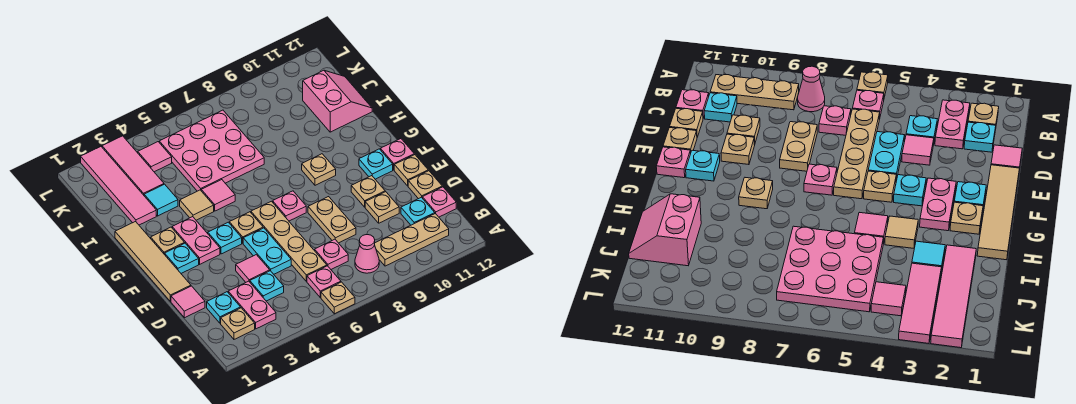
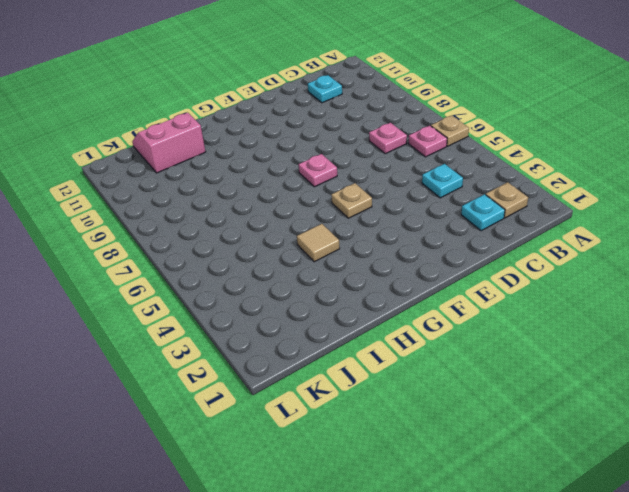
none -> pink plate B3:C3 level 1
none -> pink cone B8 level 1
none -> tan plate B9:B11 level 1
none -> tan plate C6:F6 level 1

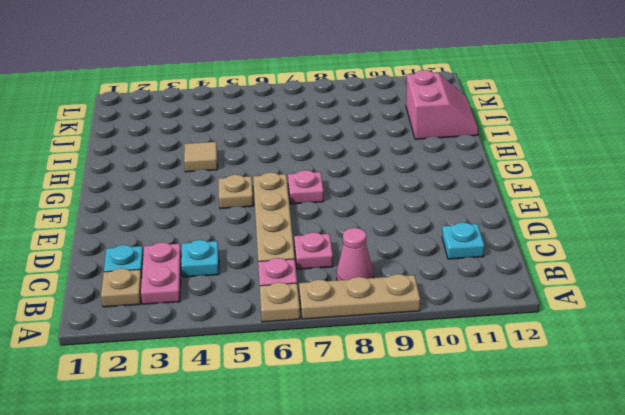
tan plate A7:A9 level 1 -> tan plate B9:B11 level 1
none -> pink plate C12 level 1
none -> pink tile D1 level 1
none -> pink tile D4 level 1
none -> cyan plate D5:E5 level 1

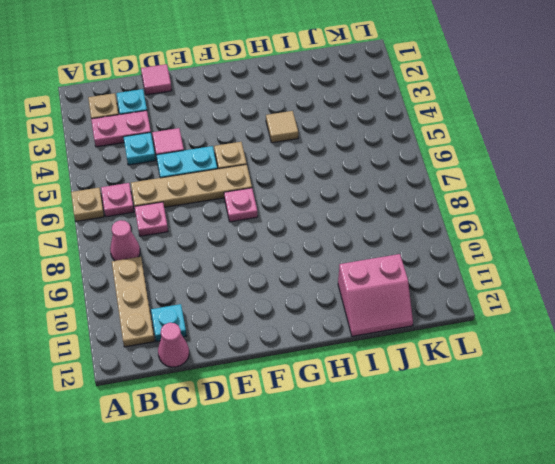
pink cone C12 level 1 -> pink plate C12 level 1
none -> tan plate D8:E8 level 1
none -> tan plate D10 level 1
none -> tan plate D12 level 1
none -> tan tile E1:H1 level 1

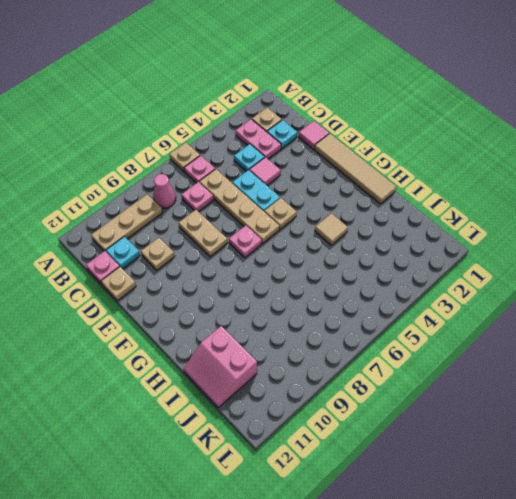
none -> tan plate E10 level 1
none -> tan plate E12 level 1
none -> cyan plate F2 level 1
none -> pink plate F3:G3 level 1

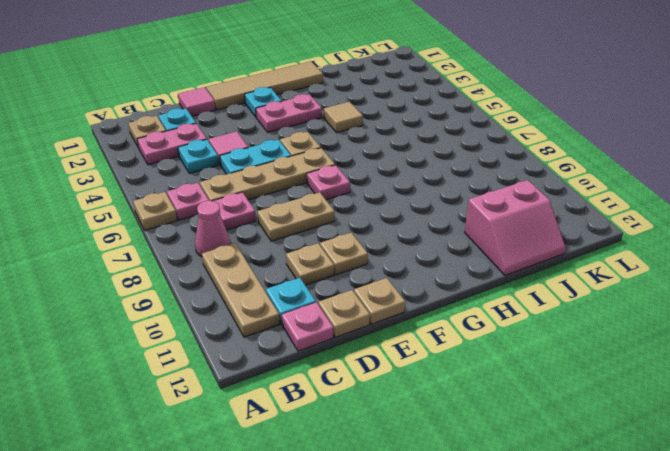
none -> cyan plate F4 level 1
none -> cyan plate F11 level 1
none -> pink plate F12 level 1
none -> tan plate G2 level 1

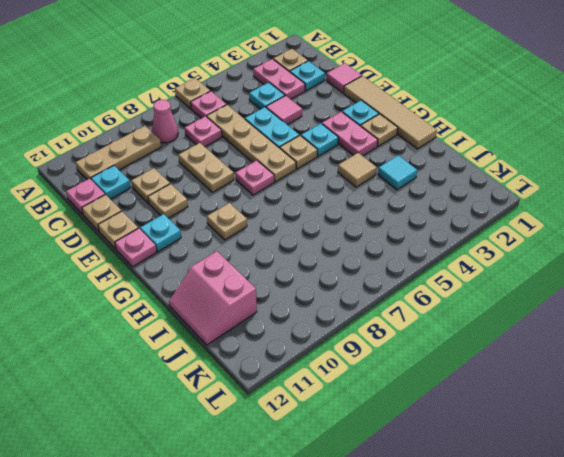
none -> pink tile H5 level 1
none -> pink tile I2:L2 level 1
none -> pink plate I5:K7 level 1
none -> pink tile J3:L3 level 1

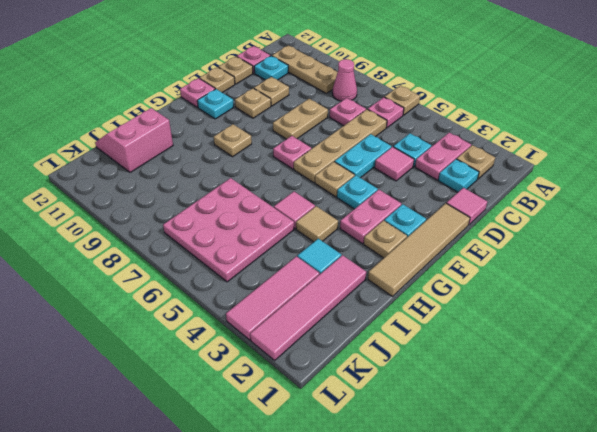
none -> pink tile K4 level 1

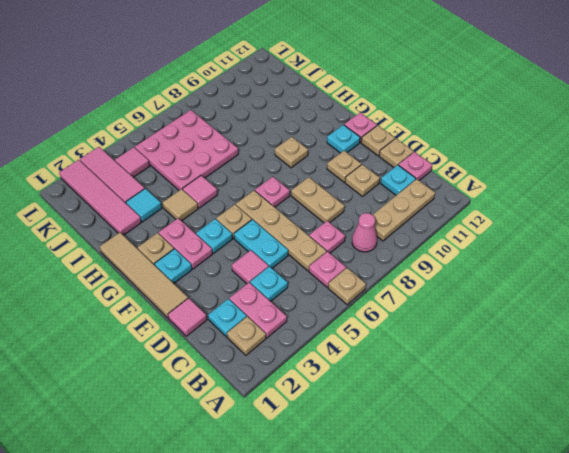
none -> pink slope I11:J12 level 1 top 11

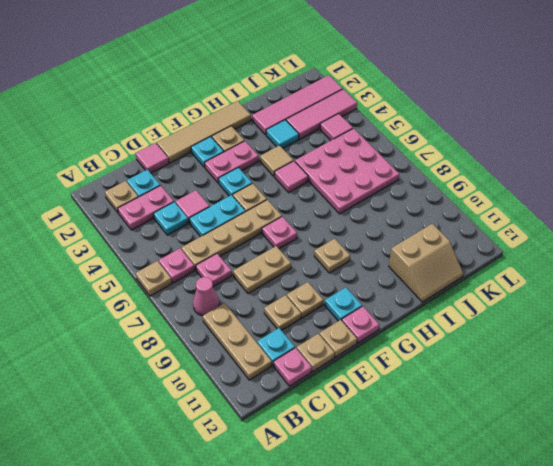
tan slope I11:J12 level 1 top 11 -> pink slope I11:J12 level 1 top 11

